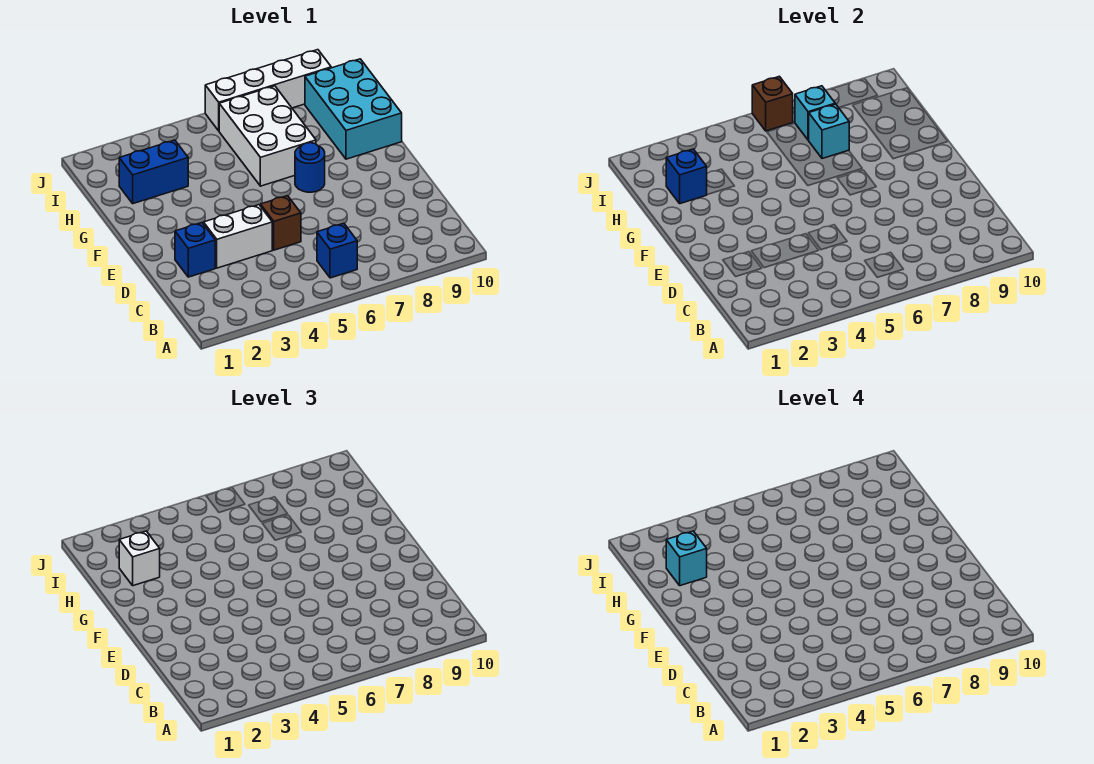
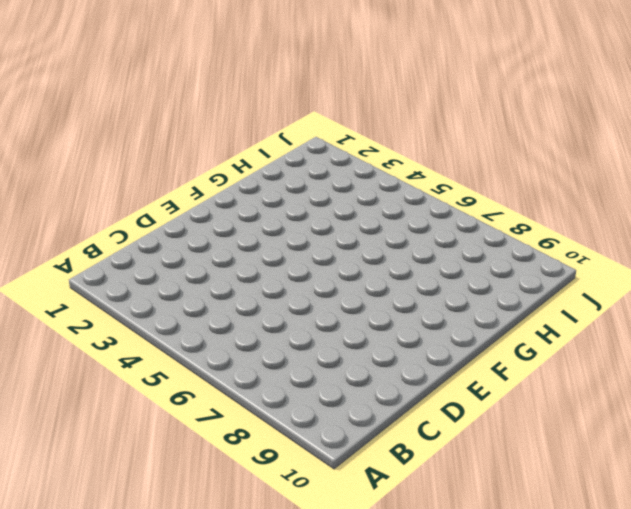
none -> blue brick B6 level 1
none -> blue brick D2 level 1
none -> white brick D3:D4 level 1

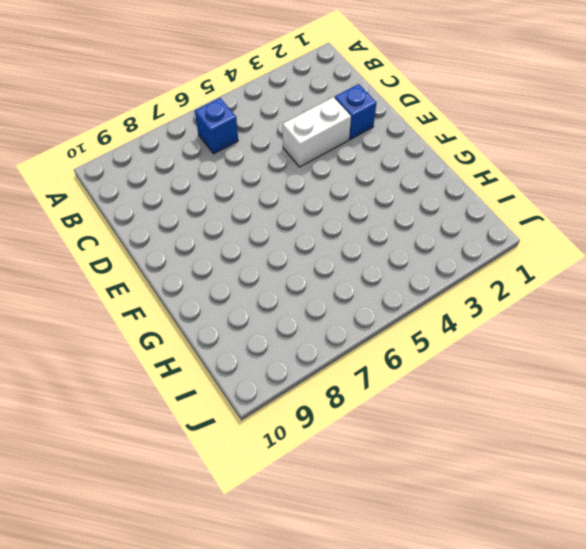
none -> brown brick D5 level 1
none -> blue round brick F7 level 1
none -> white brick G6:I7 level 1

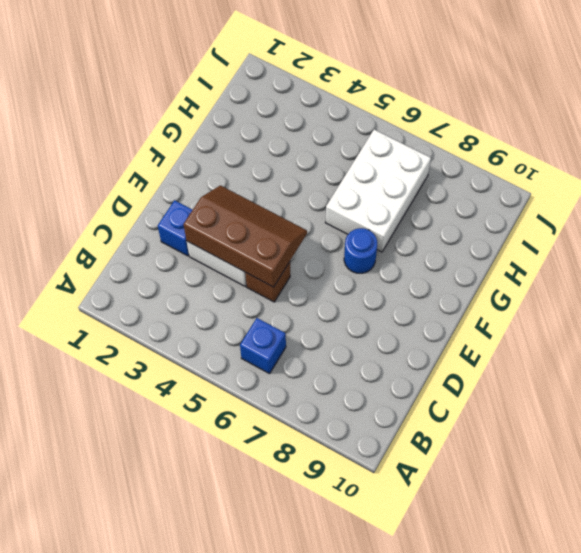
brown slope D3:E5 level 2 top D -> none
none -> cyan brick G9:I10 level 1
none -> blue brick H2:H3 level 1
none -> white brick J6:J9 level 1

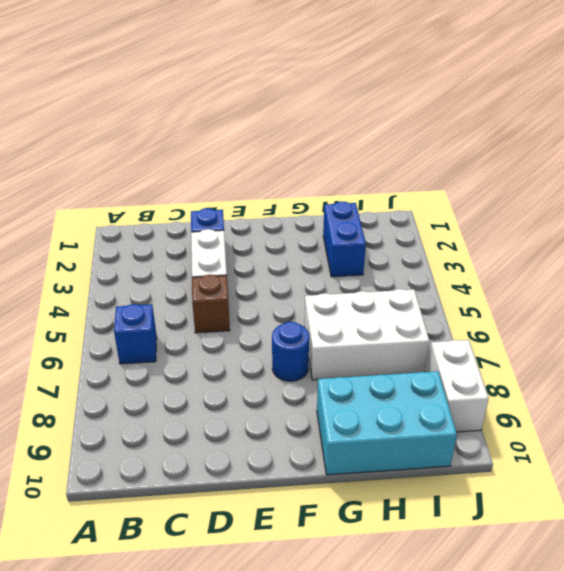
white brick J8:J9 level 1 -> white brick J6:J9 level 1
none -> blue brick H2 level 2
none -> cyan brick H7 level 2
none -> cyan brick I7 level 2

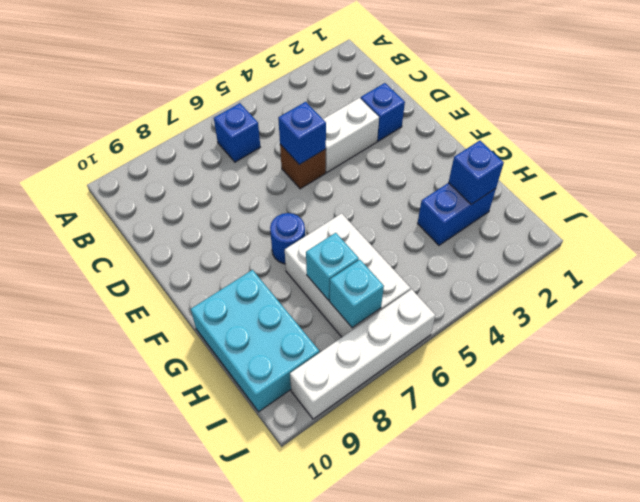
blue brick D5 level 2 -> none
none -> brown brick J6 level 2
none -> white brick H2 level 3
none -> cyan brick H2 level 4

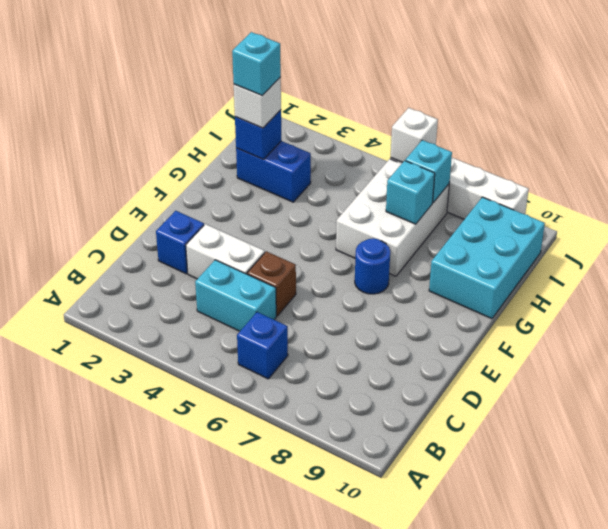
cyan brick C4:C5 level 1 -> none
white brick J6 level 2 -> brown brick J6 level 2

